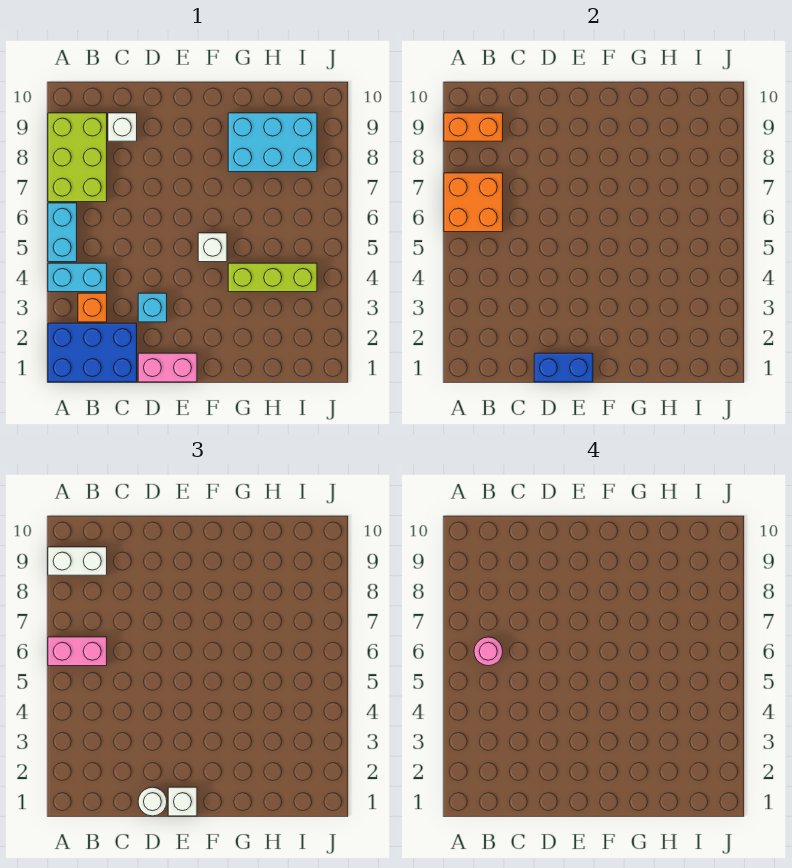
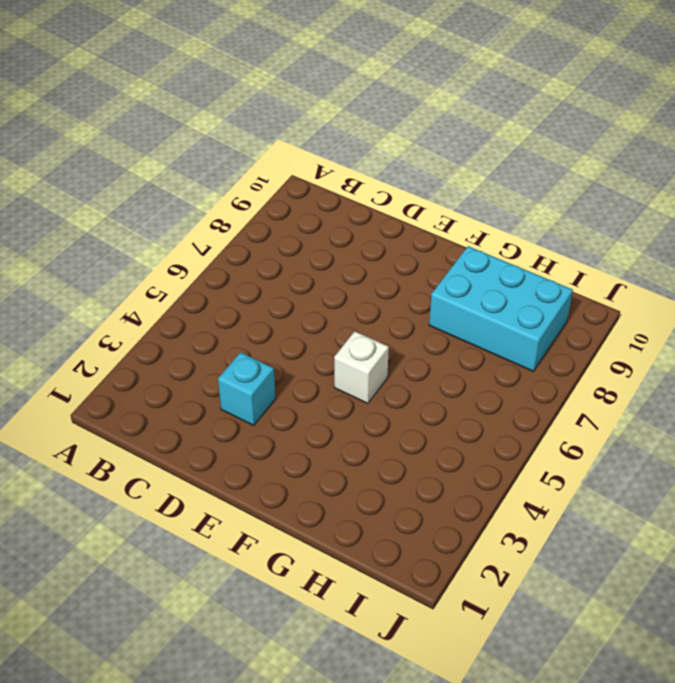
none -> blue brick A1:C2 level 1
none -> cyan brick A4:B4 level 1
none -> cyan brick A5:A6 level 1

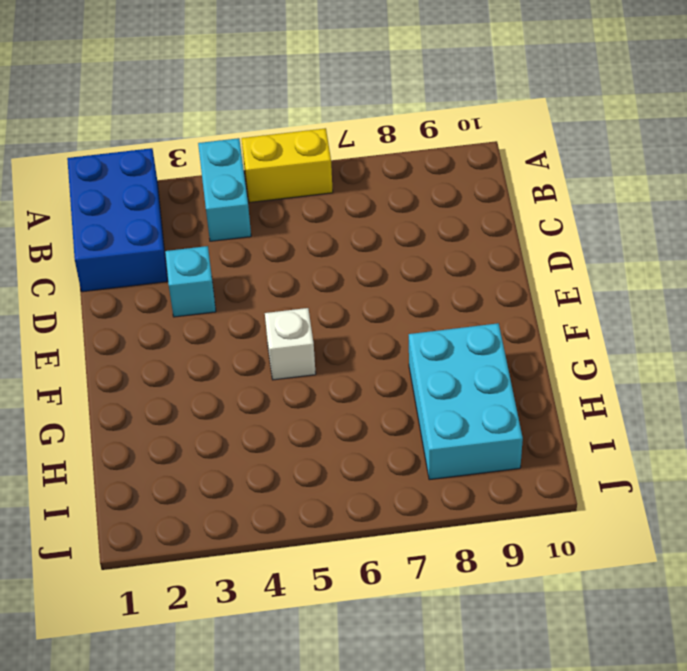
yellow brick A5:A6 level 1 -> cyan brick A5:A6 level 1
none -> lime brick A7:B9 level 1
none -> orange brick B3 level 1
none -> white brick C9 level 1

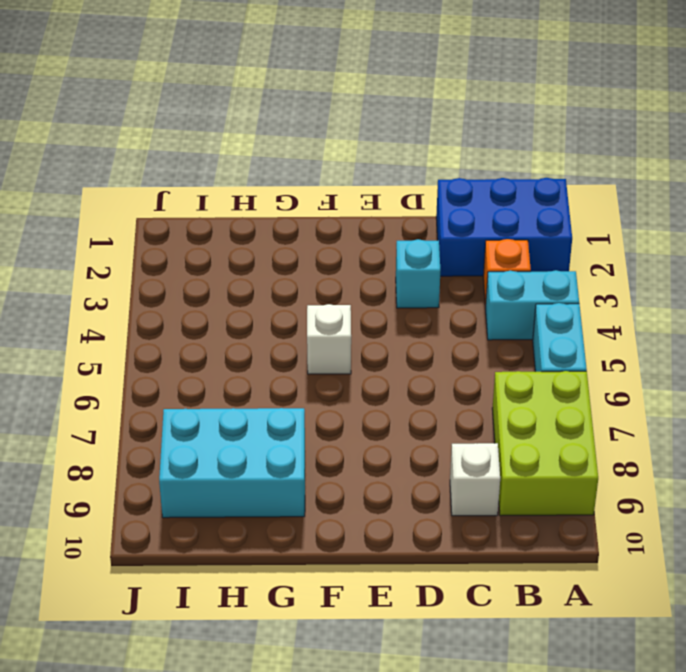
none -> pink brick D1:E1 level 1
none -> lime brick G4:I4 level 1
none -> orange brick A6:B7 level 2

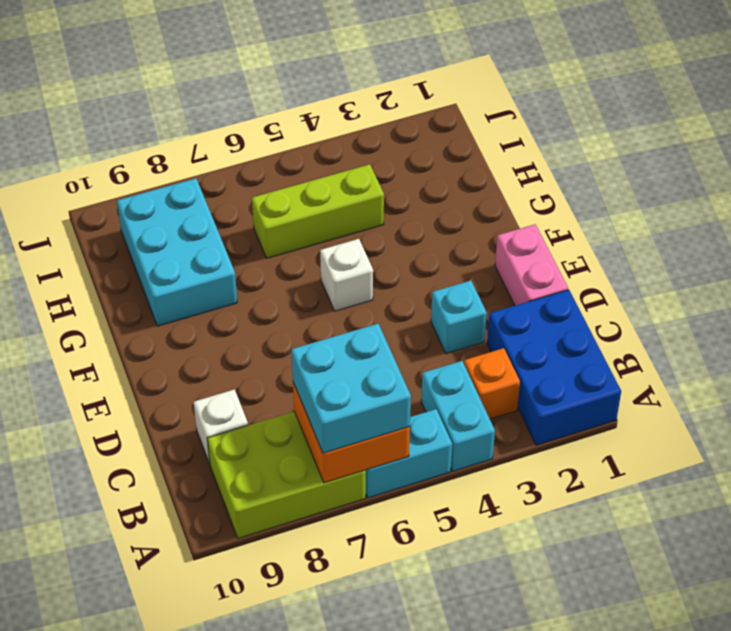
cyan brick A6:B7 level 3 -> pink brick A6:B6 level 3
lime brick H4:H6 level 1 -> lime brick G4:I4 level 1
none -> orange brick A9:B9 level 2
none -> blue brick D1:E1 level 2
none -> white brick A9:B9 level 3

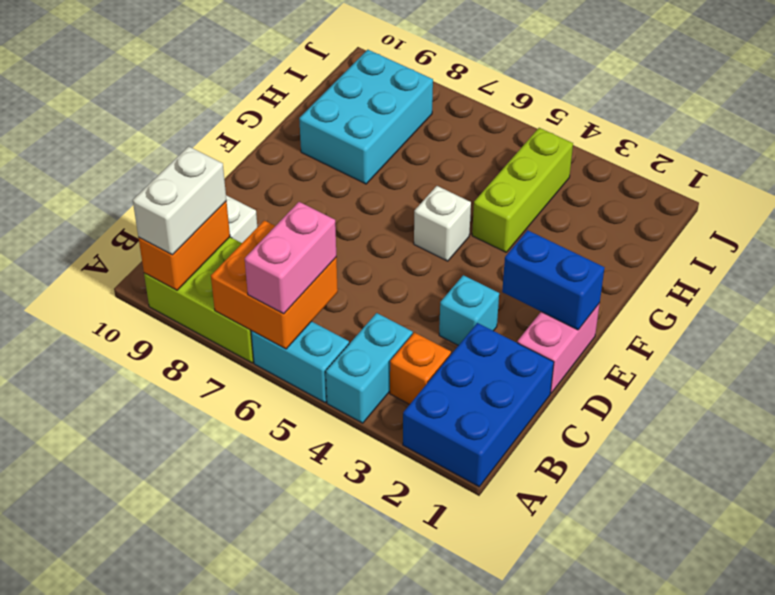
blue brick E1:E2 level 2 -> blue brick D1:E1 level 2
none -> white round brick D1 level 3
none -> white brick E1 level 3
none -> pink round brick B6 level 4

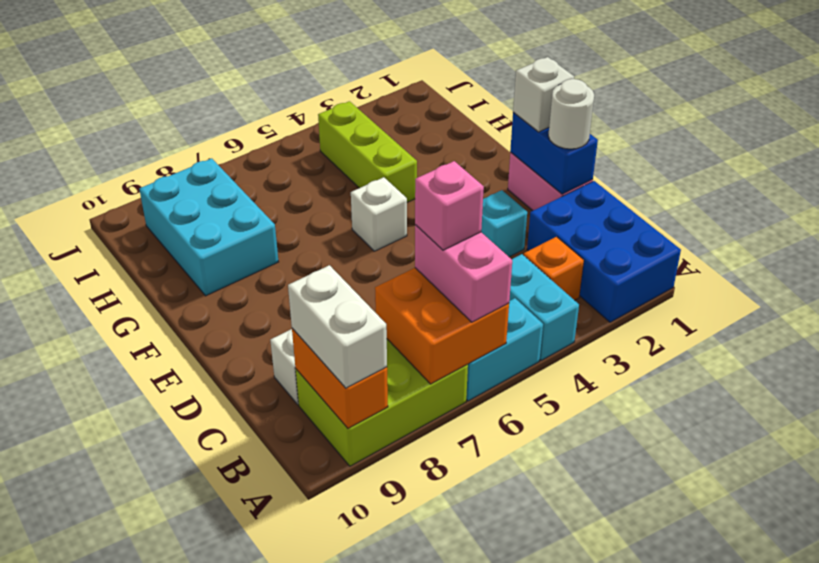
pink brick B6 level 4 -> pink round brick B6 level 4

